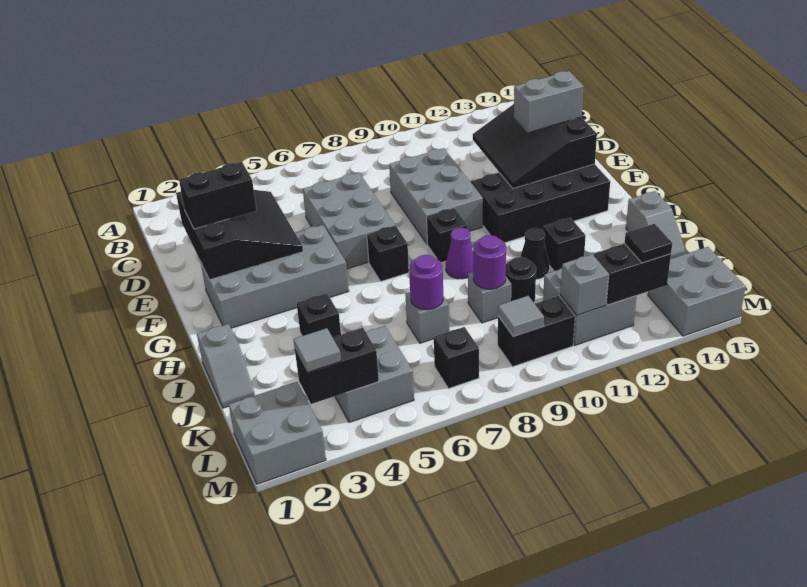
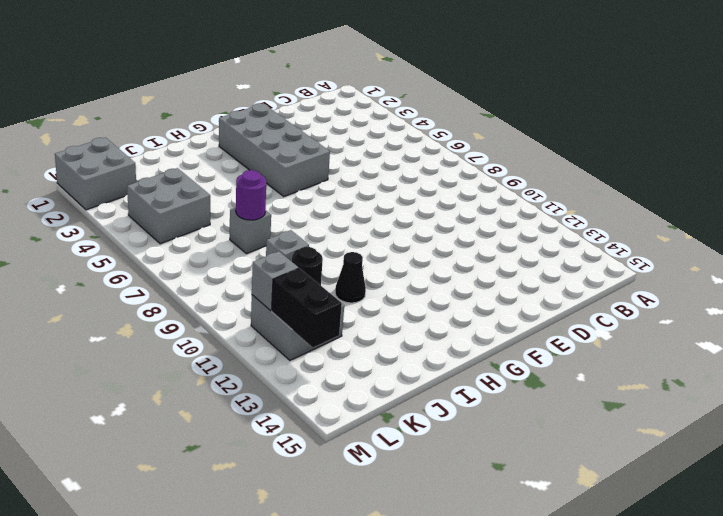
none -> grey brick D6:F7 level 1
none -> grey brick D9:F10 level 1
none -> black brick F11:G14 level 1
none -> black brick G7 level 1

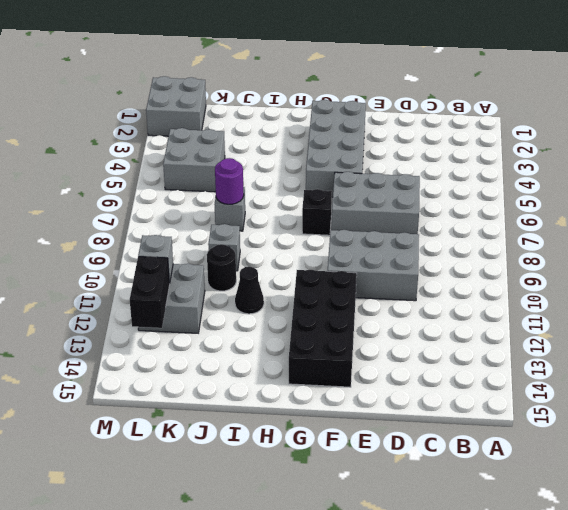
none -> black brick G9 level 1
none -> purple cone H9 level 1
none -> grey slope I1:J1 level 1 top I
none -> black brick I4 level 1

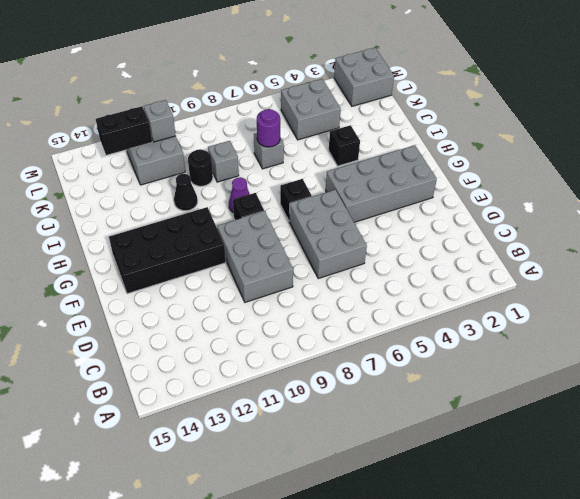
none -> grey slope I1:J1 level 1 top I
none -> black brick I12 level 1
none -> grey slope I15:J15 level 1 top I
none -> black brick L7 level 1

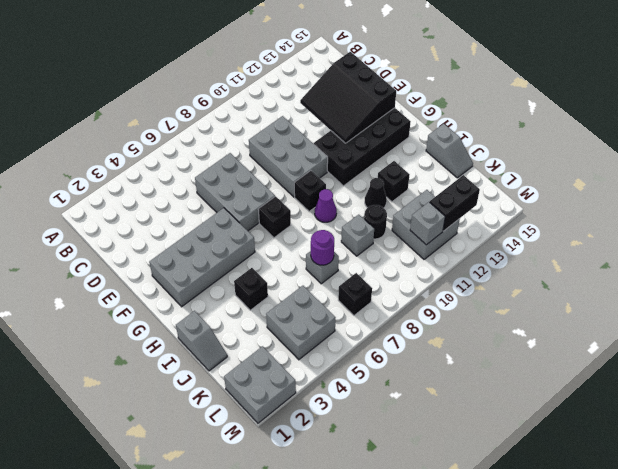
none -> black brick L9:L10 level 1
none -> grey brick L14:M15 level 1
none -> black slope D2:F4 level 2 top 2
none -> purple round brick J9 level 2

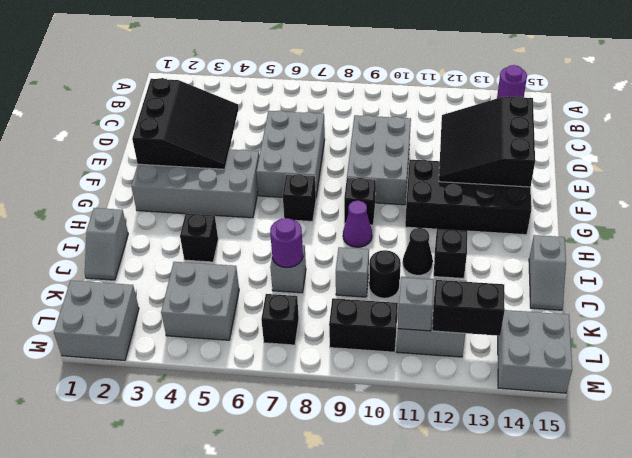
purple round brick A14 level 1 -> purple round brick J9 level 2
none -> black brick L3:L4 level 2
none -> grey tile L9 level 2
none -> black brick E2:E3 level 3
none -> grey brick E13:E14 level 3

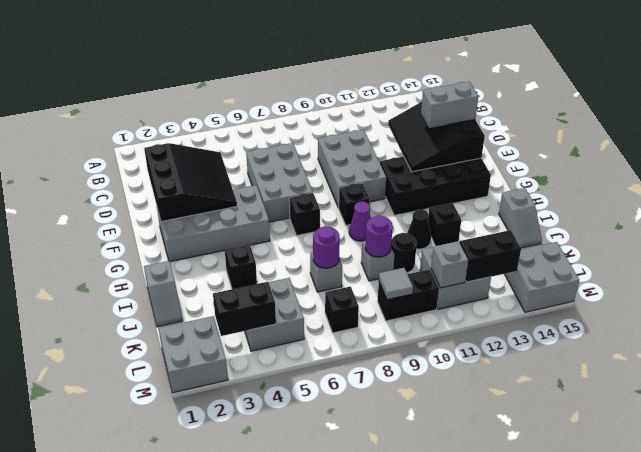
none -> black brick E2:E3 level 3
none -> grey tile L3 level 3
none -> black tile L13 level 3

